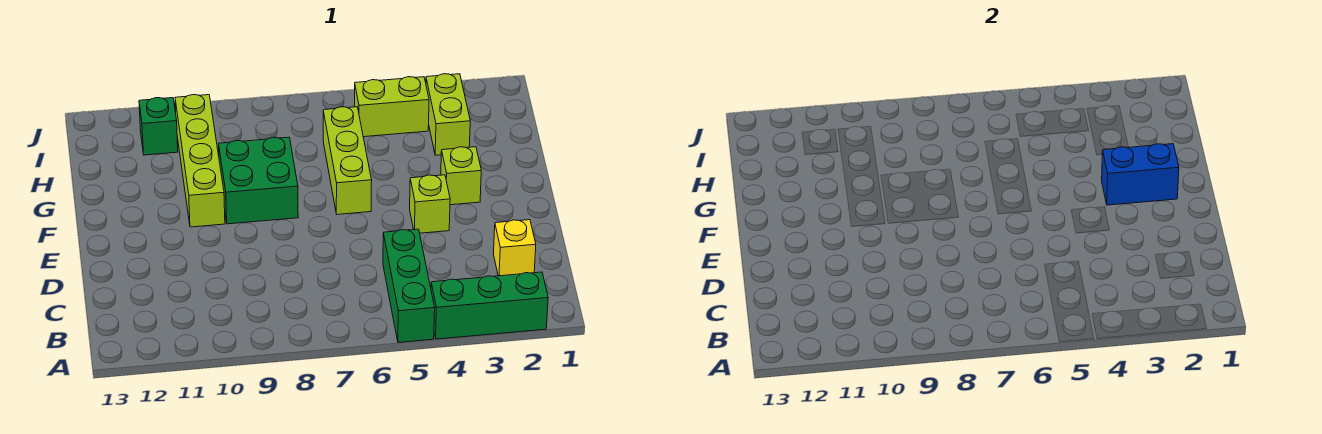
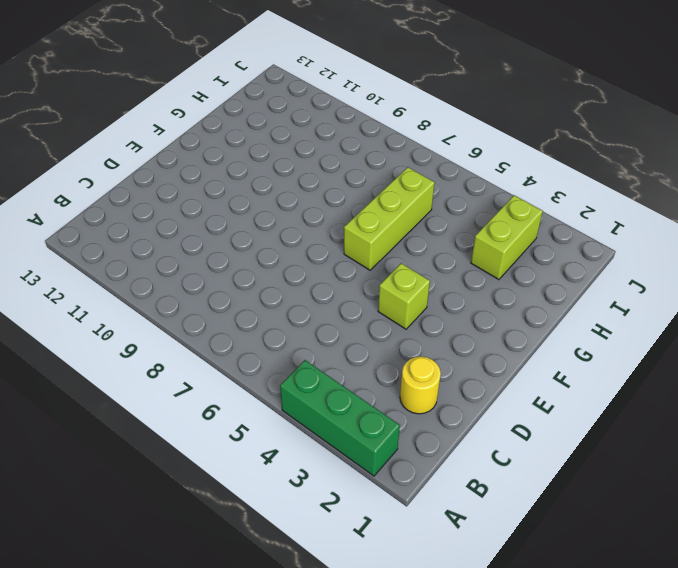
yellow round brick C2 level 1 -> yellow brick C2 level 1
none -> green brick A5:C5 level 1
none -> lime brick F3 level 1
none -> green brick F8:G9 level 1

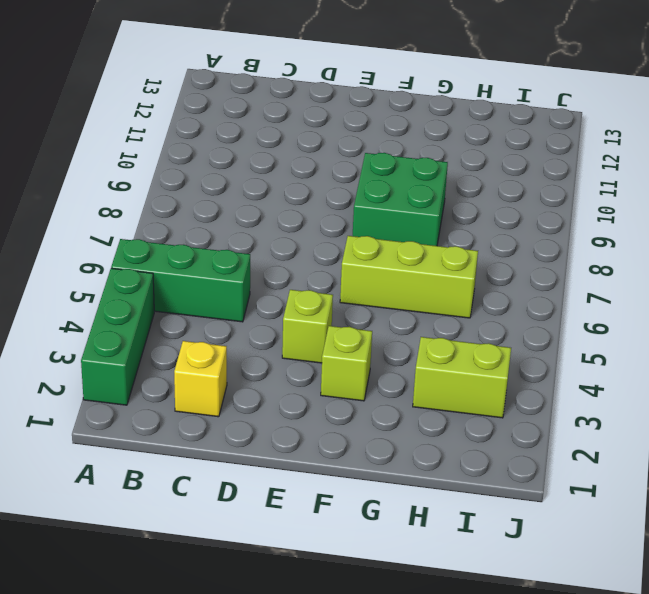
none -> lime brick F10:I10 level 1
none -> lime brick I4:I5 level 1
none -> green brick I11 level 1

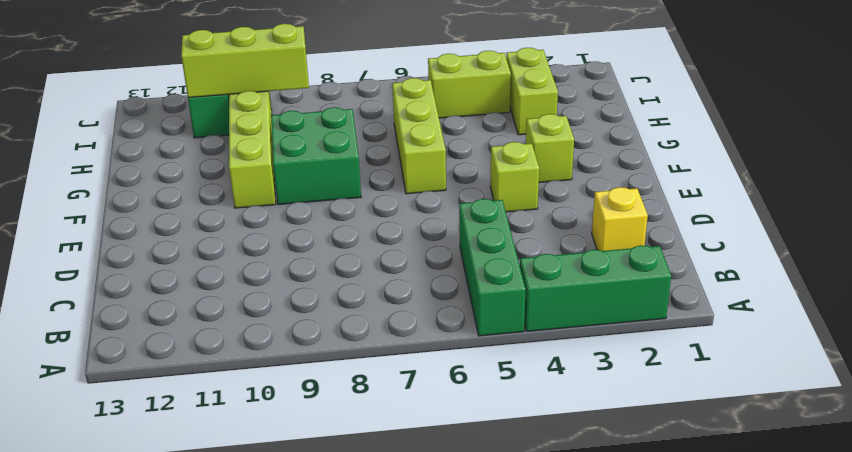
lime brick I9:I11 level 2 -> none
none -> blue brick F2:F3 level 2

